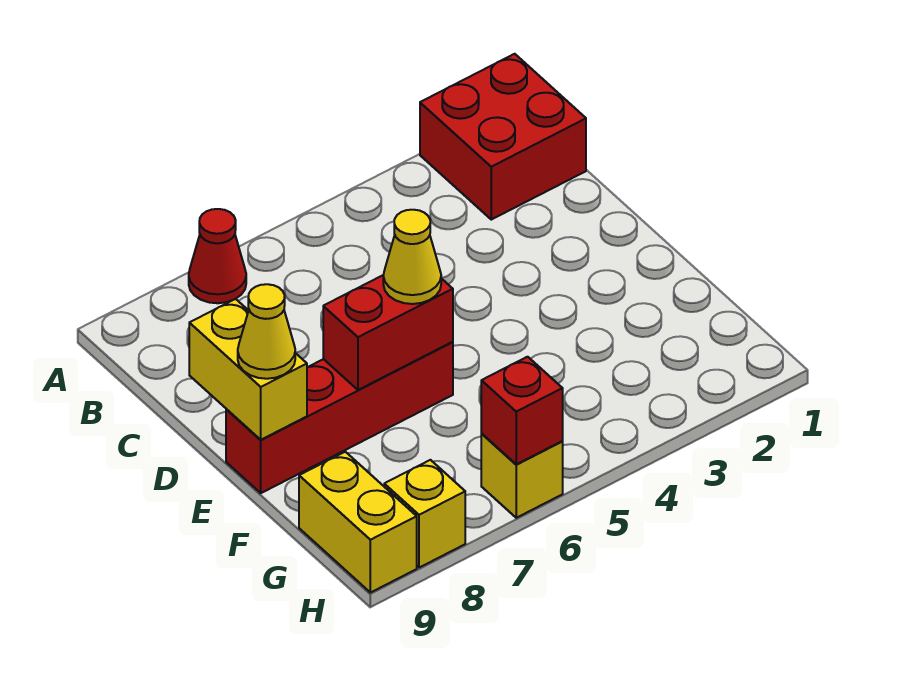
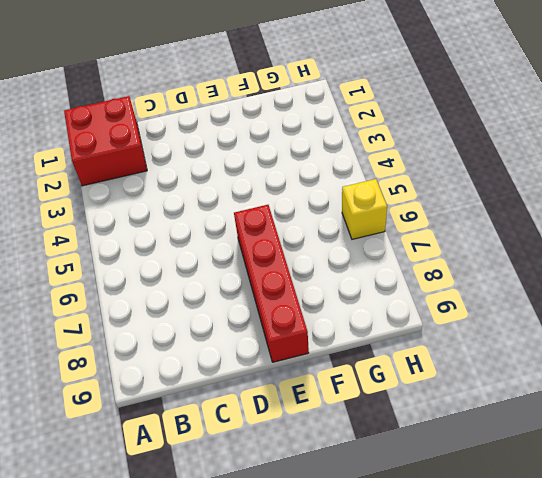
none -> red cone A7 level 1
none -> yellow brick G9:H9 level 1

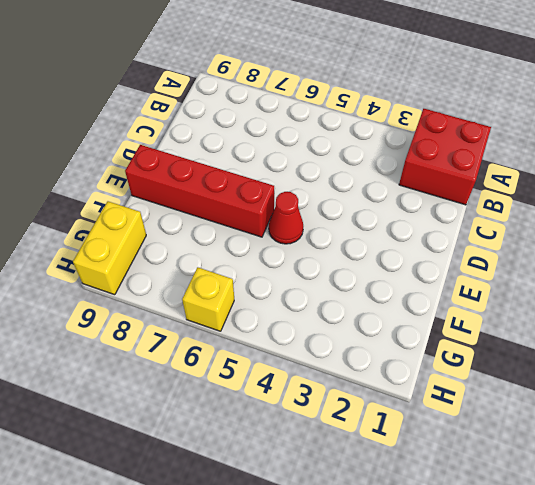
red cone E5 level 1 -> red cone A7 level 1
none -> yellow brick H8 level 1
none -> yellow brick D9:E9 level 2

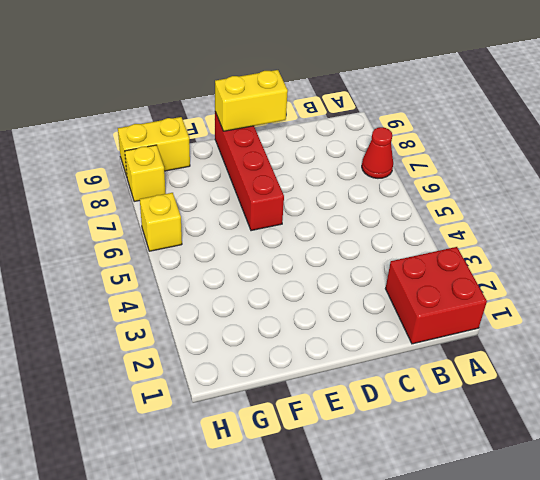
none -> red brick E6:E7 level 2
none -> red brick H6 level 2

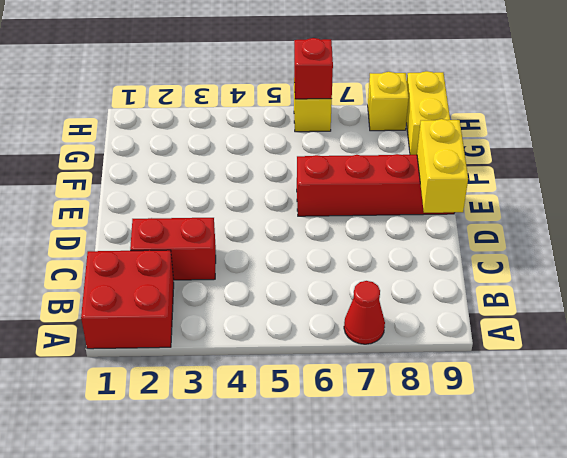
red brick C2:C3 level 1 -> red brick E6:E7 level 2
none -> yellow cone E6 level 3
none -> yellow cone E9 level 3

